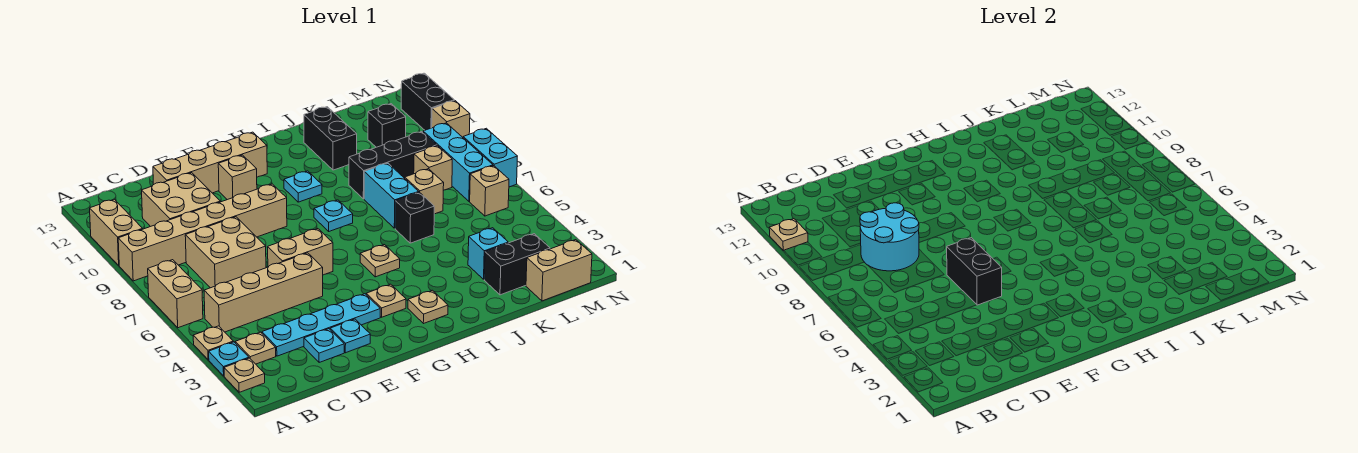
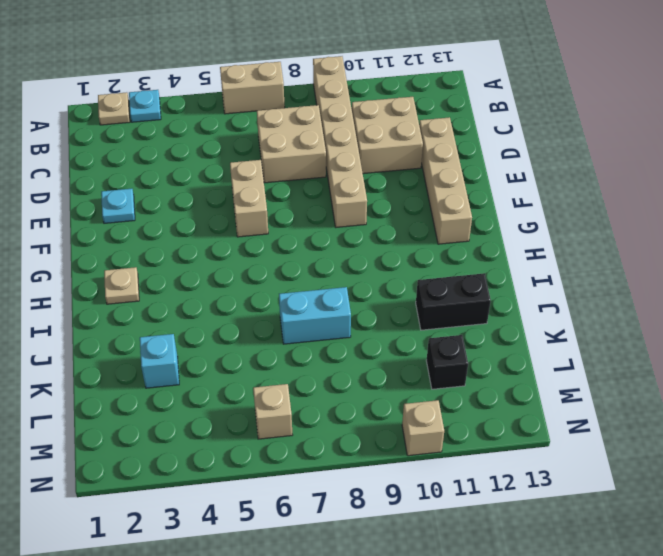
none -> tan plate A4 level 1
none -> tan brick A10:A11 level 1
none -> tan plate B3 level 1
none -> tan brick B5:E5 level 1

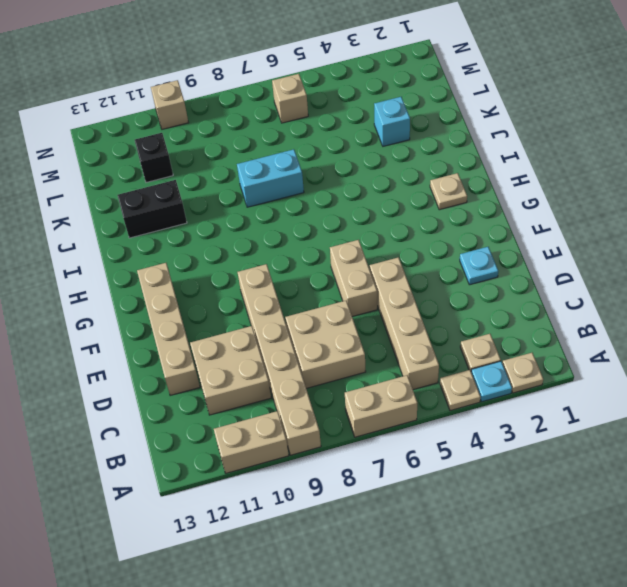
none -> cyan plate C3:F3 level 1
none -> cyan plate D2 level 1
none -> tan brick F11 level 1
none -> tan plate G3 level 1

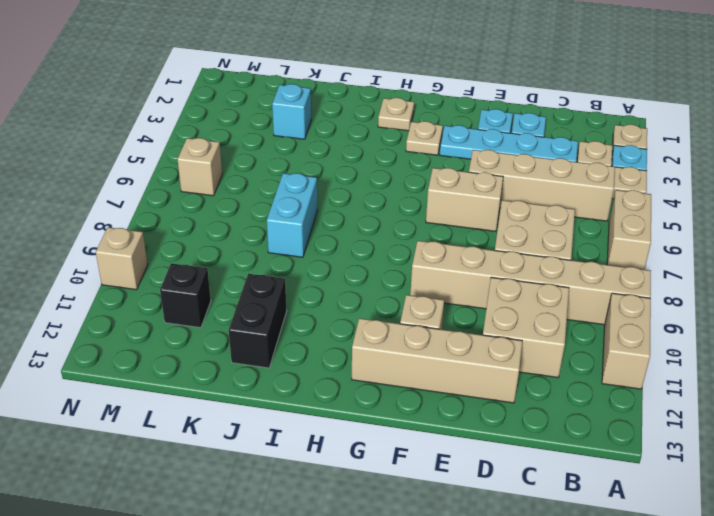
none -> tan plate H5 level 1
none -> cyan plate H8 level 1
none -> cyan plate H10 level 1
none -> black brick J6 level 1

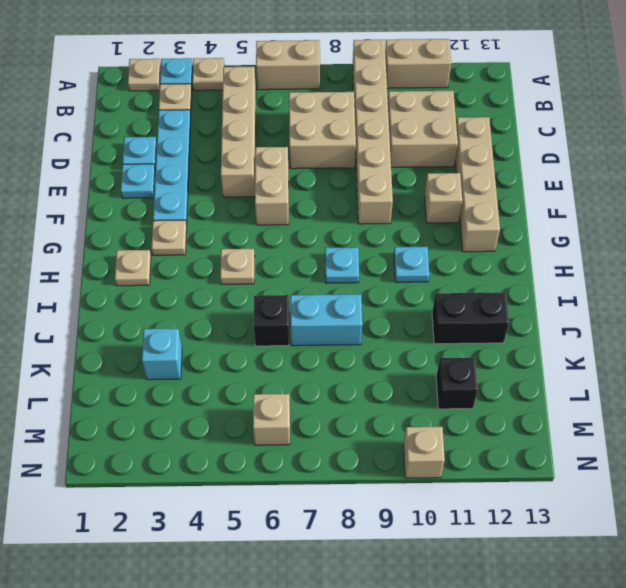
none -> black brick J9:L9 level 1
none -> black brick K2:L2 level 1
none -> tan brick K7 level 1
none -> tan brick L1:M1 level 1

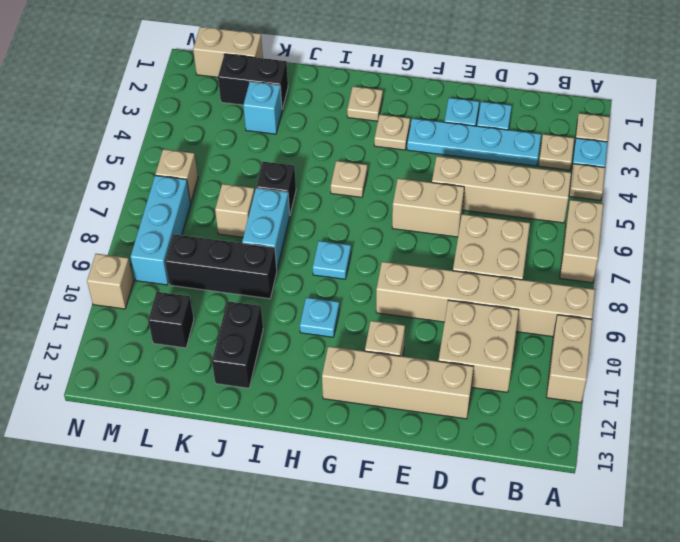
none -> tan brick L8 level 1
none -> cyan brick N7:N8 level 1
none -> black brick N11:N12 level 1
none -> tan plate A11 level 2

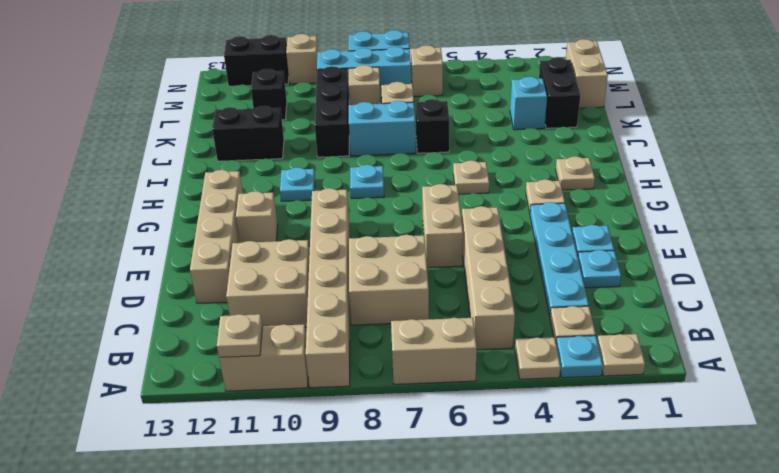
none -> cyan round brick C8:D9 level 2
none -> black brick E5:E6 level 2

